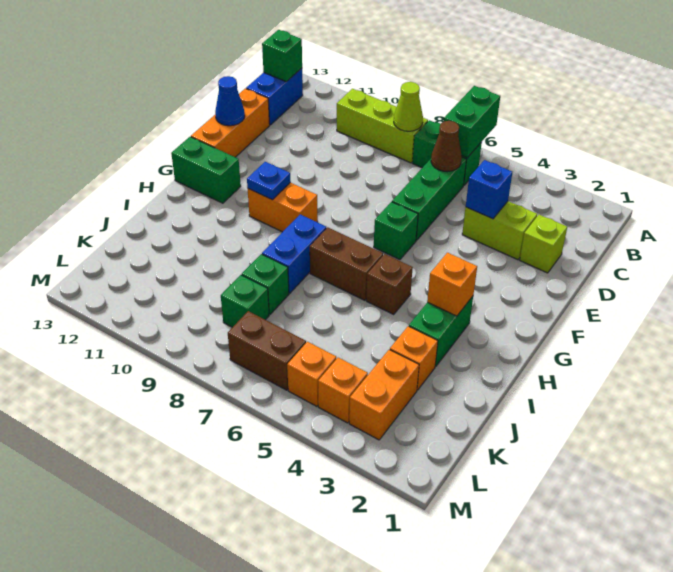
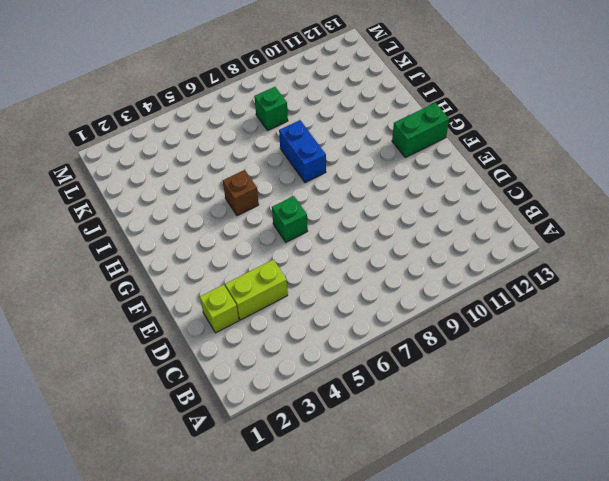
none -> green brick B6:B7 level 1
none -> lime brick B8:B10 level 1
none -> blue brick B13:C13 level 1

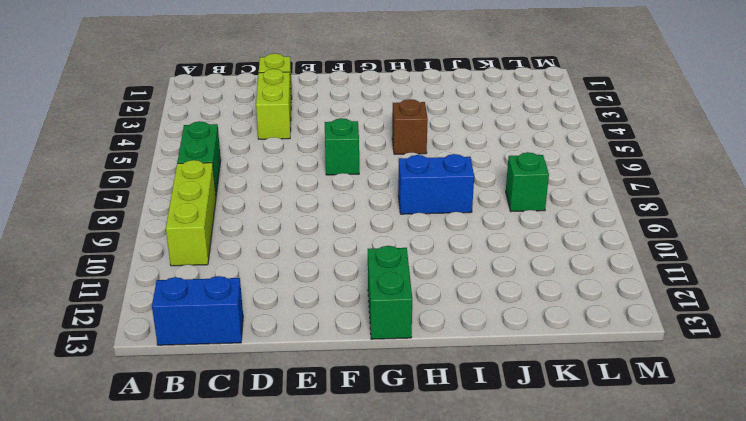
none -> green brick C6:E6 level 1
none -> orange brick D13:F13 level 1
none -> orange brick G9:G10 level 1

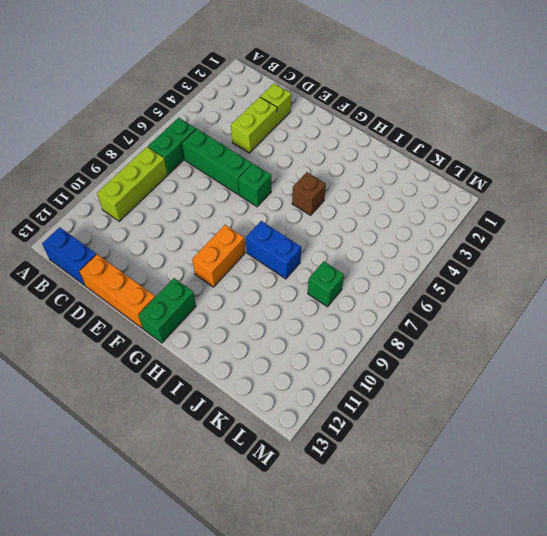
none -> green brick H3:I3 level 1
none -> brown brick H6:H7 level 1
none -> orange brick J3 level 1

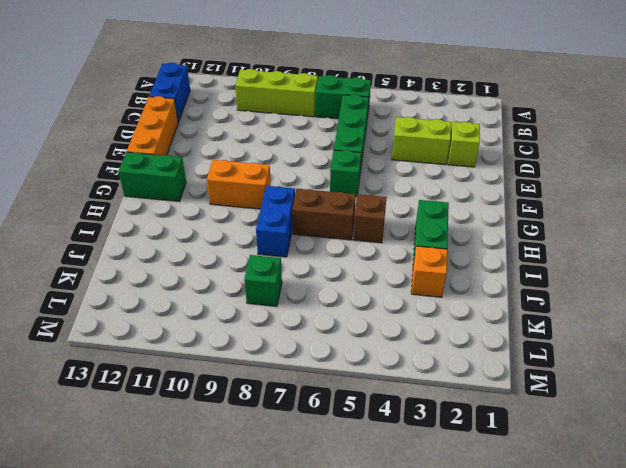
none -> green brick J8 level 1
none -> orange brick K3:L3 level 1
none -> orange brick L4 level 1

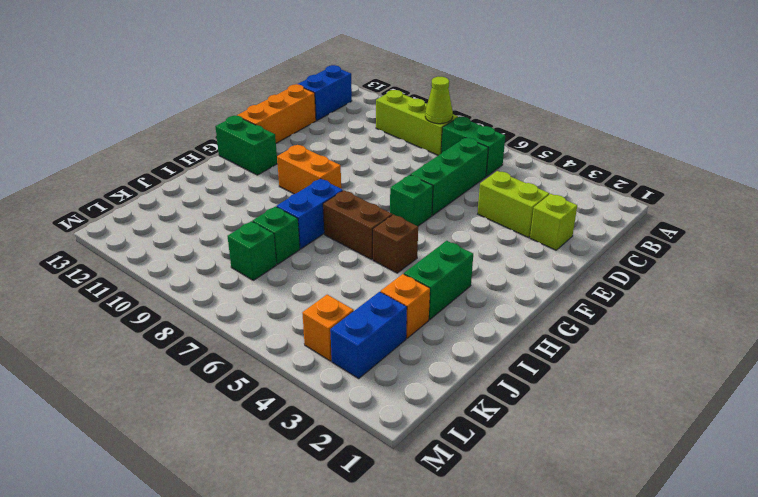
blue brick K3:L3 level 1 -> orange brick K3:L3 level 1
none -> orange brick L5 level 1
none -> brown brick L6:L7 level 1
none -> green brick A6:B6 level 2

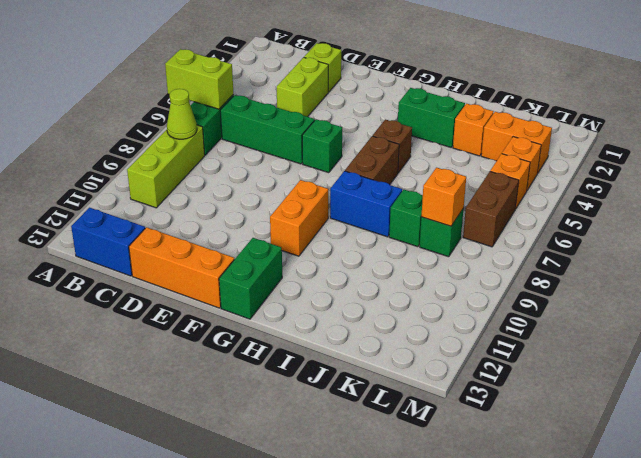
lime brick A6:B6 level 2 -> green brick A6:B6 level 2
orange brick K8 level 2 -> orange brick H3 level 2
none -> green brick B13 level 2
none -> brown cone C6 level 2
none -> blue brick D4 level 2

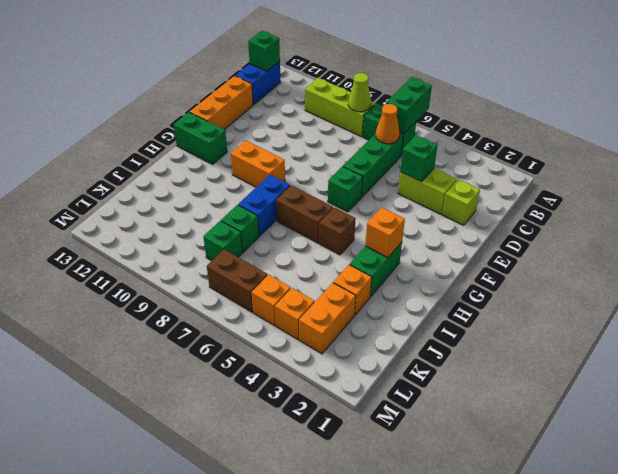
orange cone C6 level 2 -> brown cone C6 level 2
green brick D4 level 2 -> blue brick D4 level 2
none -> blue cone E13 level 2
none -> blue plate G10 level 2

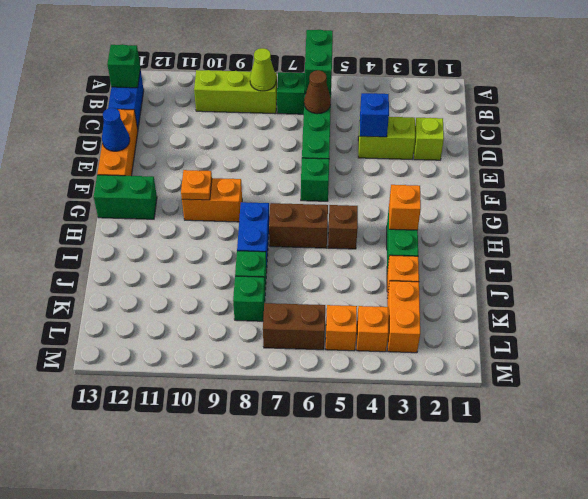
orange plate G10 level 2 -> blue plate G10 level 2

